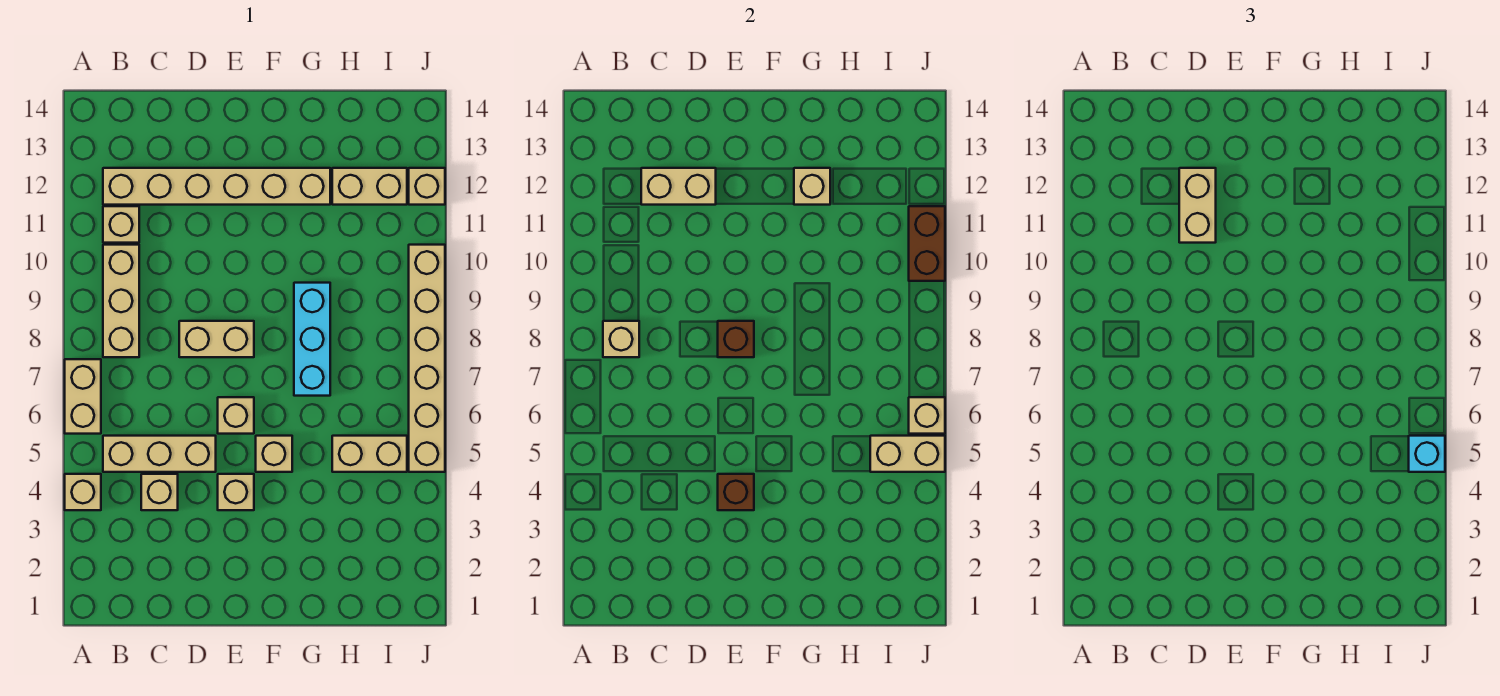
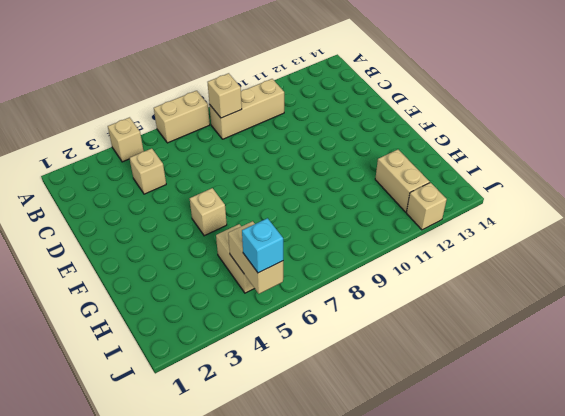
none -> tan brick B5:D5 level 1
none -> tan brick B11 level 1
none -> tan brick B12:G12 level 1

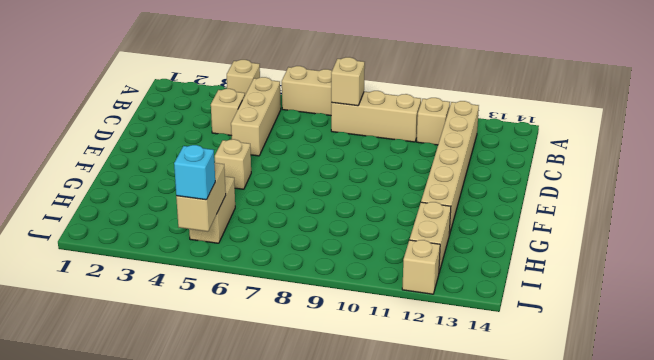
none -> tan brick D8:E8 level 1
none -> tan brick E4 level 1
none -> tan brick E6 level 1

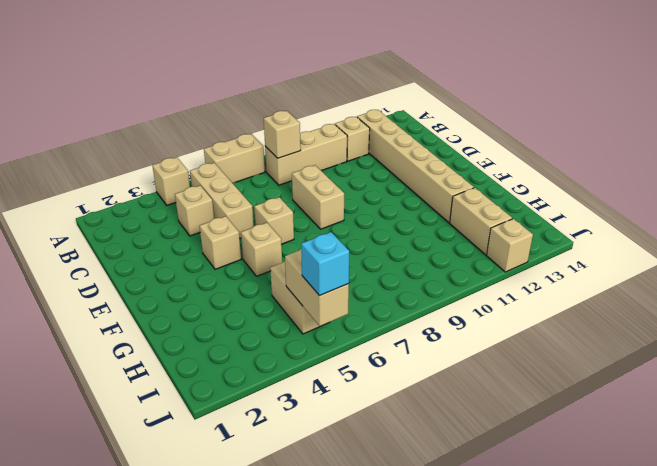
none -> cyan brick G7:G9 level 1
none -> tan brick J5:J10 level 1
none -> tan brick C12:D12 level 2

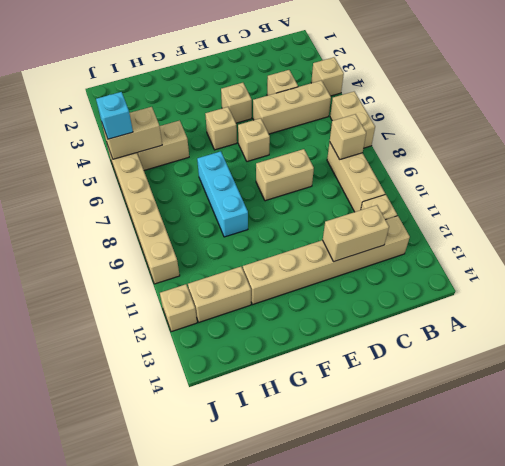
none -> brown brick E4 level 2
none -> brown brick E8 level 2
none -> tan brick G12 level 2

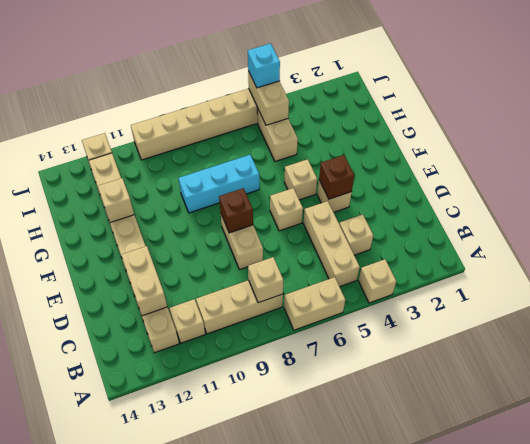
none -> tan brick J6 level 2
none -> brown brick J10:J11 level 2
none -> tan brick D11:D12 level 3

